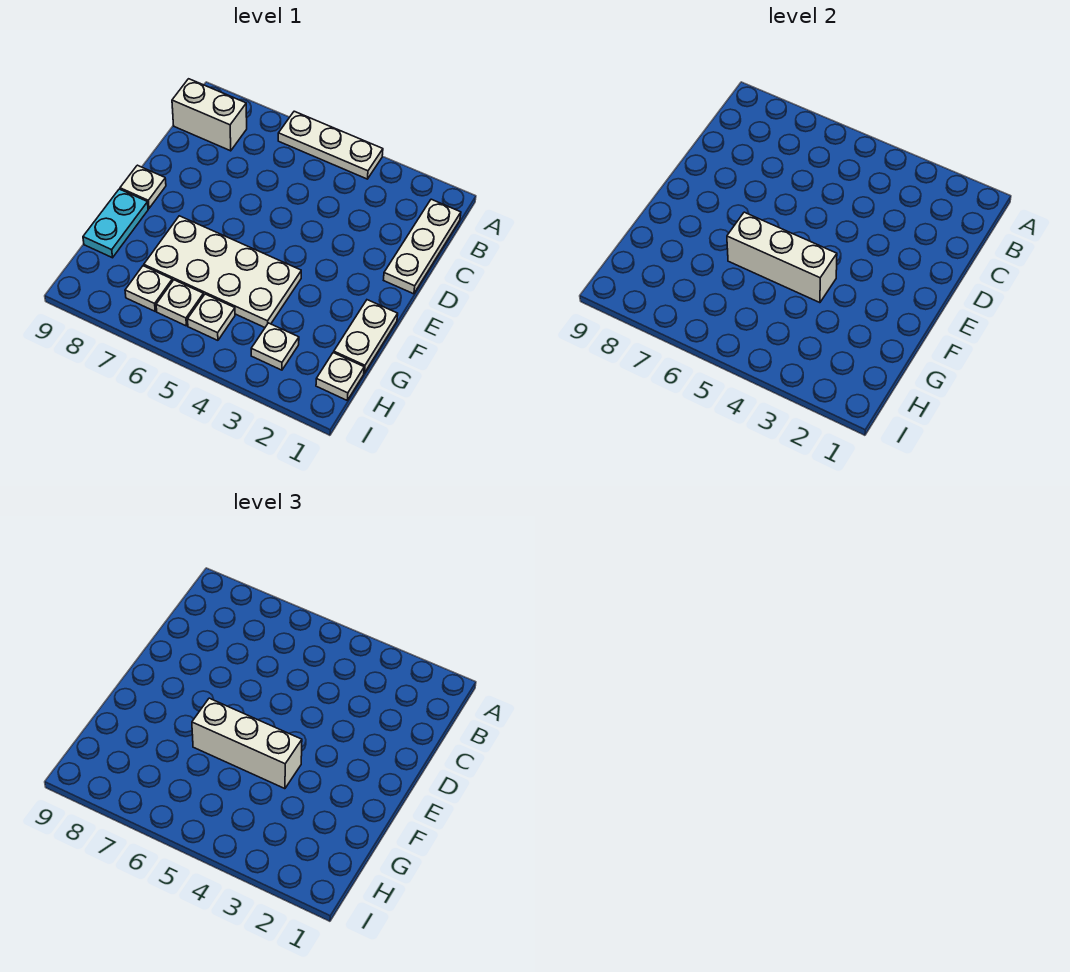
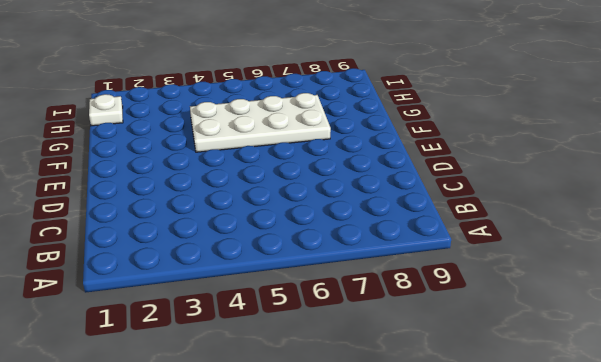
none -> white plate A4:A6 level 1
none -> white plate B1:D1 level 1
none -> white brick B8:B9 level 1

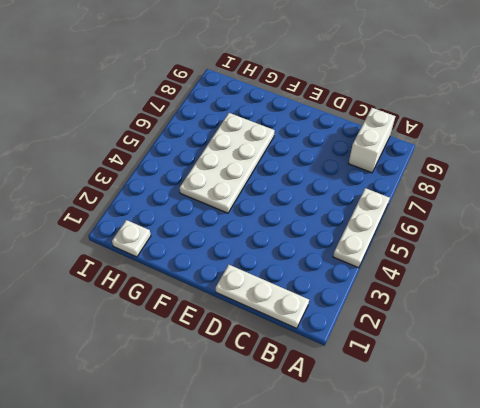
none -> white plate E9 level 1
none -> white plate F1:G1 level 1
none -> cyan plate F9:G9 level 1

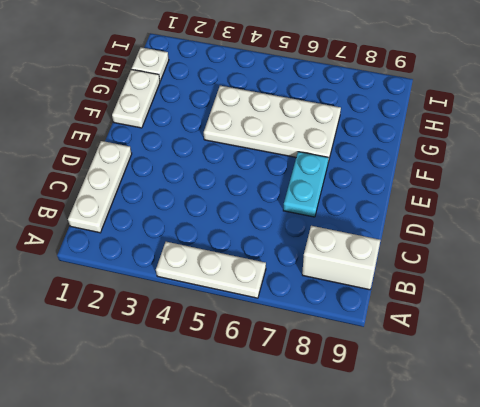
cyan plate D7:E7 level 1 -> cyan plate F9:G9 level 1
none -> white plate E9 level 1
none -> white plate H3 level 1
none -> white plate H5 level 1

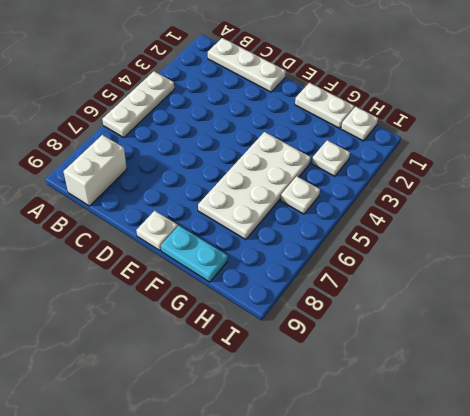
none -> white plate H6 level 1
none -> white plate H7 level 1
none -> white brick F4:F6 level 2

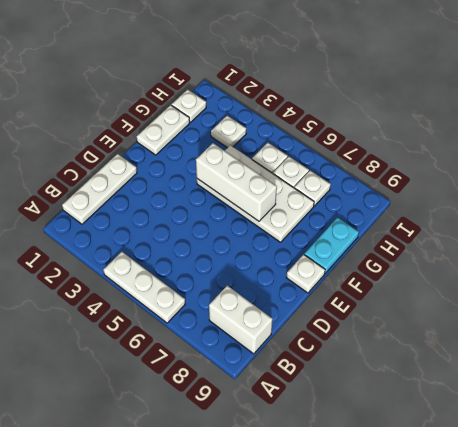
none -> white brick F4:F6 level 3

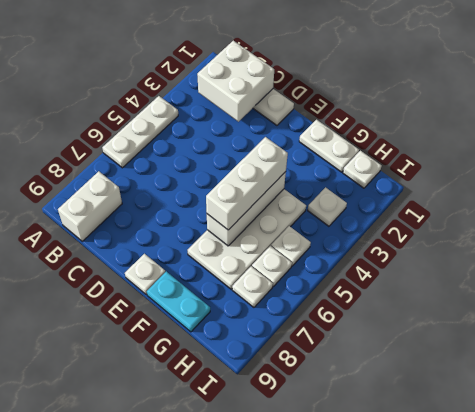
white brick B1:C2 level 2 -> none

